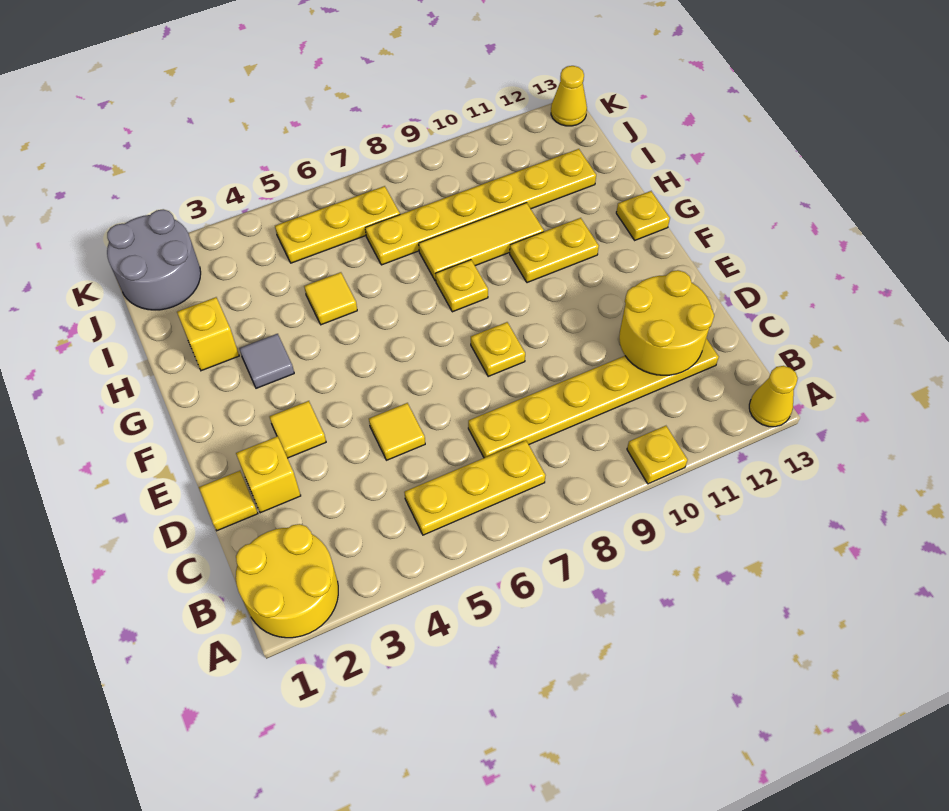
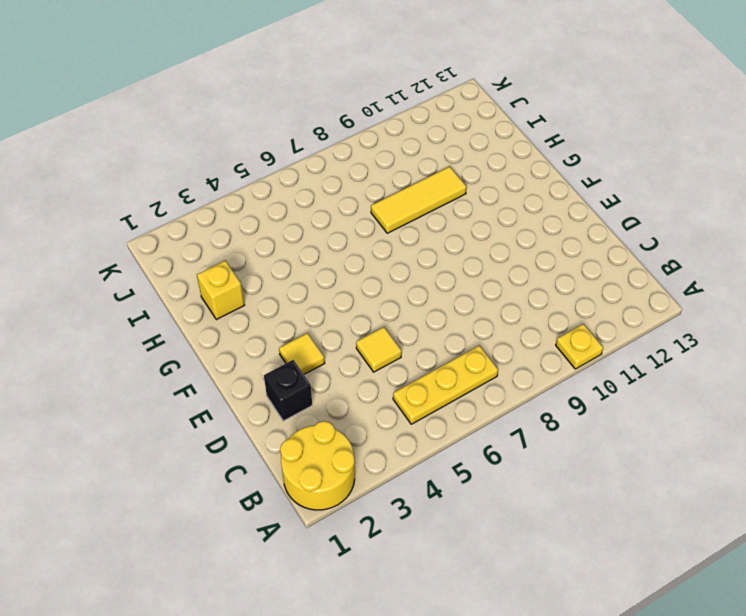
black brick D2 level 1 -> yellow brick D2 level 1
none -> yellow cone A13 level 1
none -> yellow plate C7:C12 level 1
none -> yellow tile D1 level 1

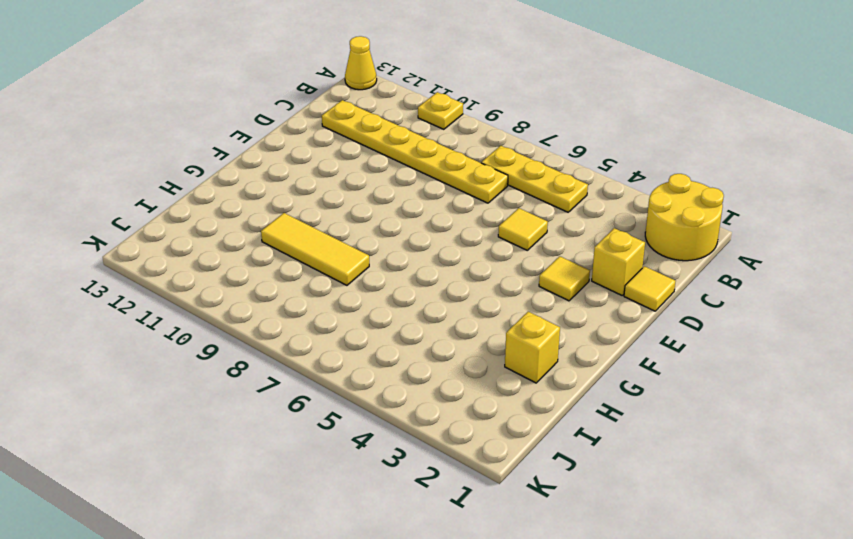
none -> yellow plate E8 level 1
none -> grey tile G3 level 1
none -> yellow plate G8 level 1

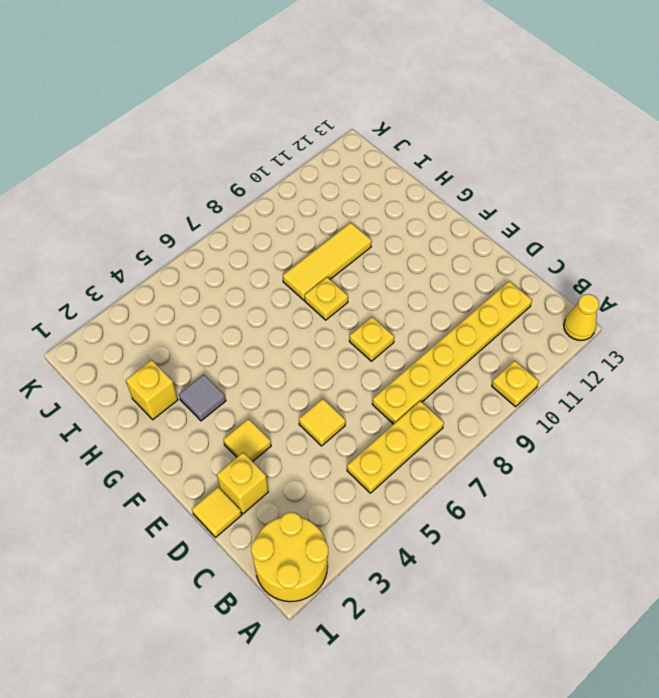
none -> yellow plate G10:G11 level 1
none -> yellow plate G13 level 1
none -> yellow tile H5 level 1

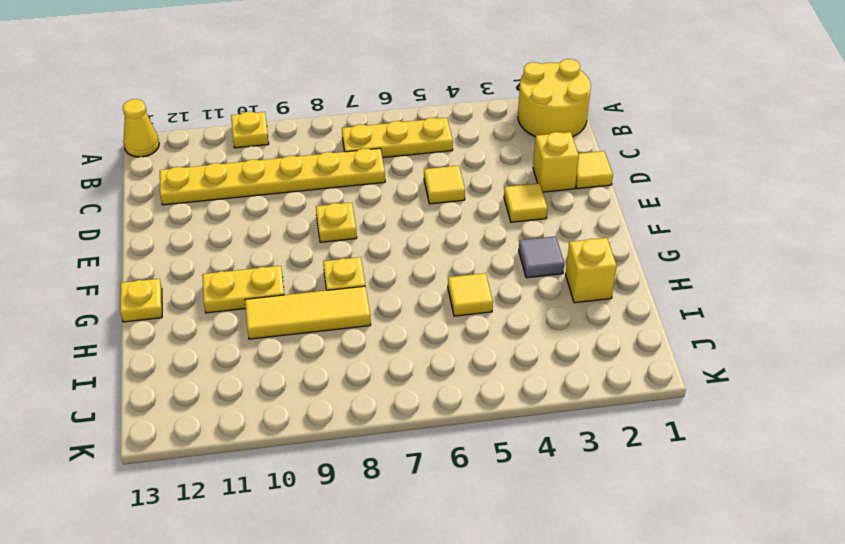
none -> yellow plate I7:I12 level 1
none -> grey round brick J1:K2 level 1
none -> yellow plate J5:J7 level 1

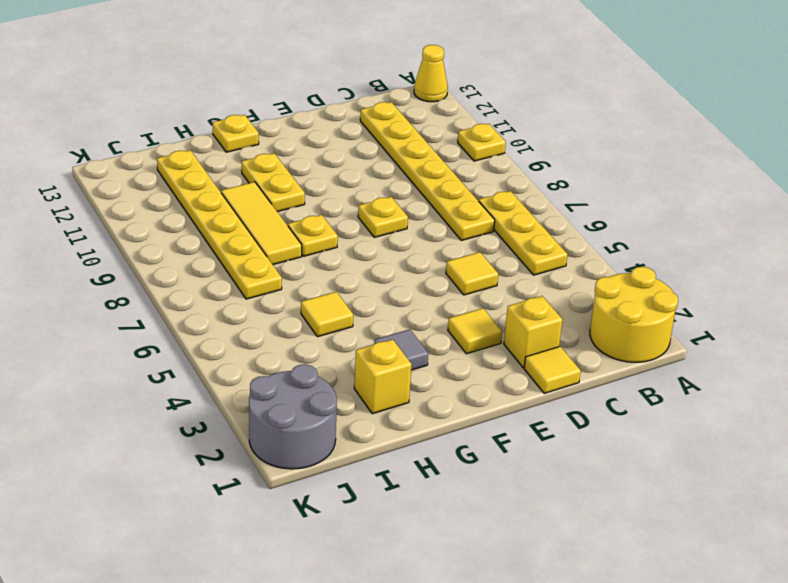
none -> yellow plate J5:J7 level 1
none -> yellow cone K13 level 1
none -> yellow round brick C11:D12 level 2

